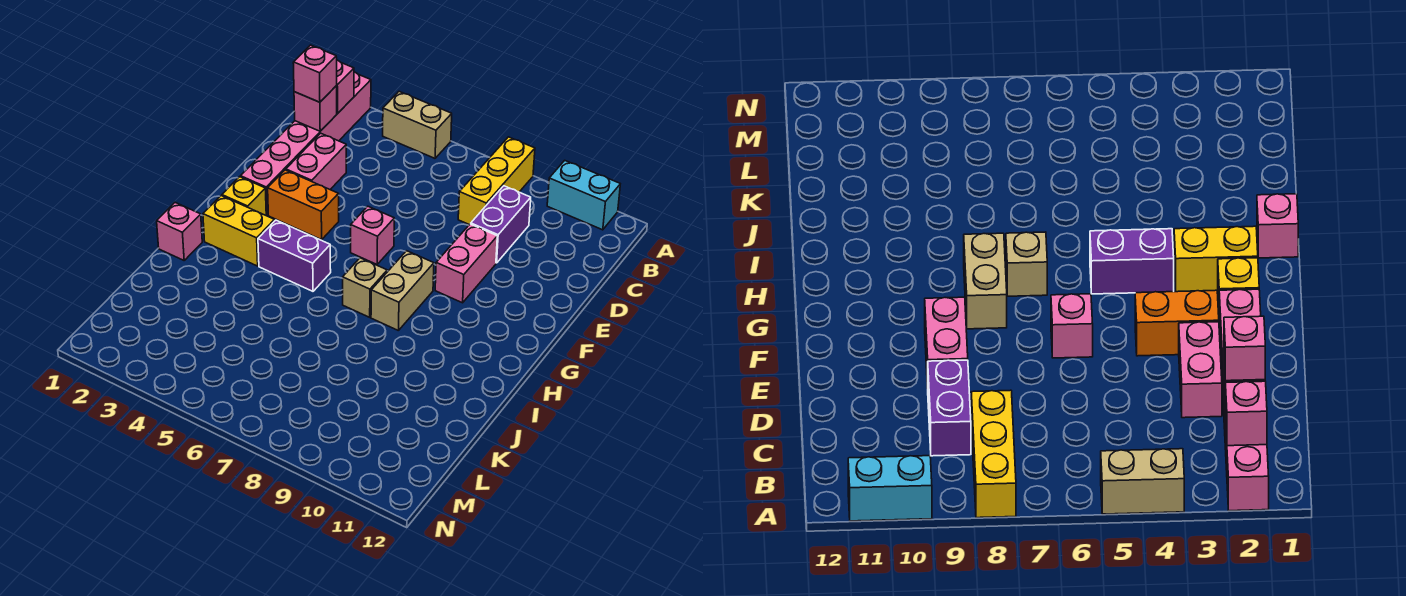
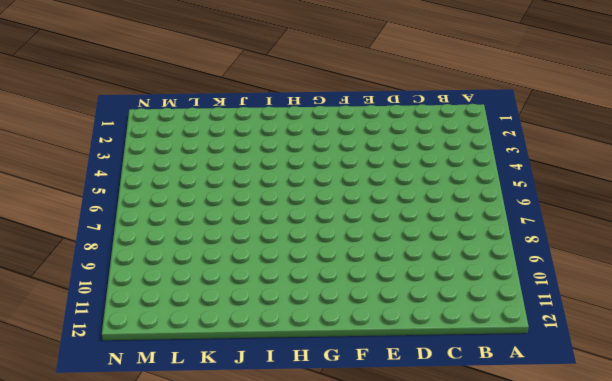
none -> pink brick A2:F2 level 1
none -> tan brick A4:A5 level 1
none -> yellow brick A8:C8 level 1

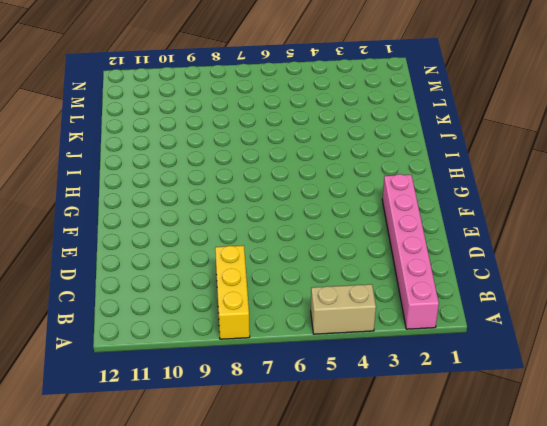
none -> cyan brick A10:A11 level 1
none -> purple brick C9:D9 level 1
none -> pink brick D3:E3 level 1

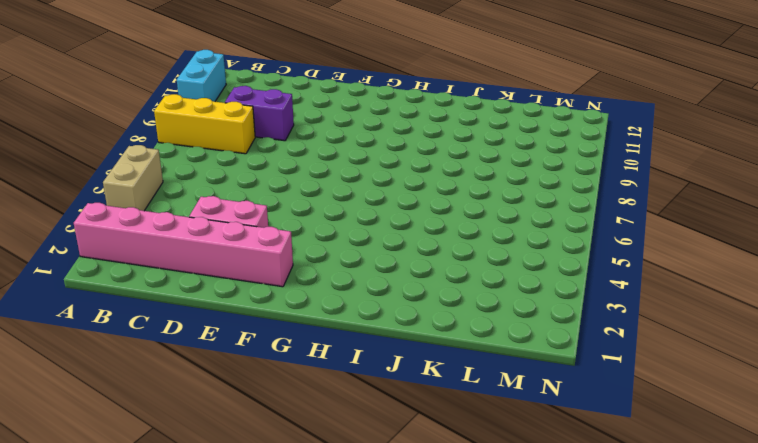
none -> pink brick E9:F9 level 1
none -> orange brick F3:F4 level 1
none -> pink brick F6 level 1

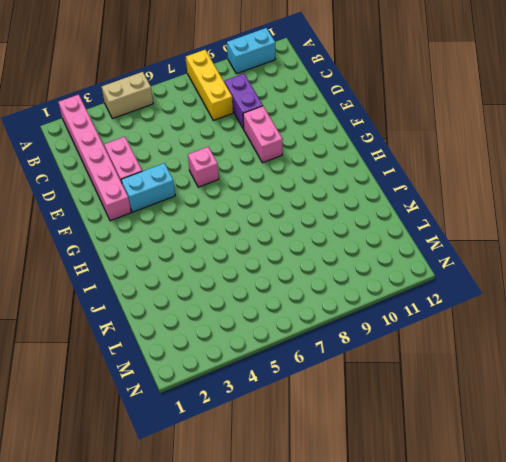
cyan brick F3:F4 level 1 -> orange brick F3:F4 level 1
none -> yellow brick G2 level 1
none -> tan brick G8:H8 level 1
none -> yellow brick H2:H3 level 1

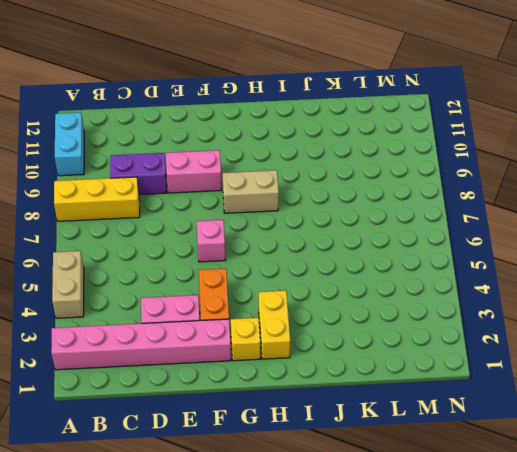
none -> purple brick H4:H5 level 1
none -> tan brick H7 level 1
none -> pink brick I1 level 1

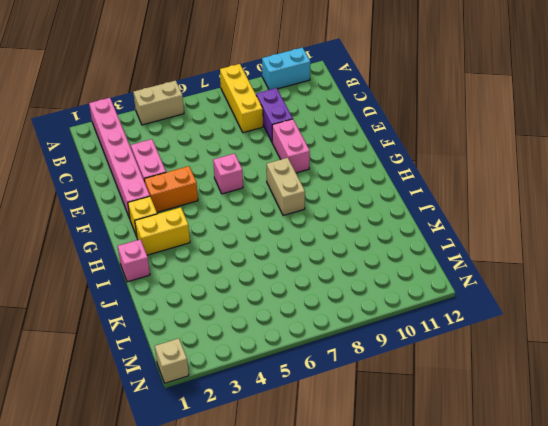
tan brick N1 level 1 -> tan brick H7 level 1
none -> purple brick H4:H5 level 1
none -> pink brick B2 level 2
none -> pink brick C2 level 2

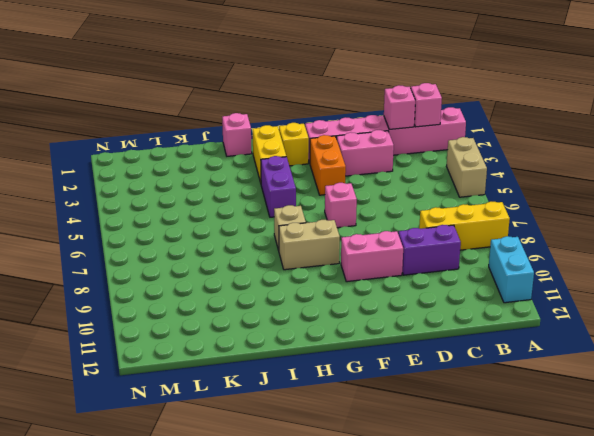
none -> pink brick C2 level 3

